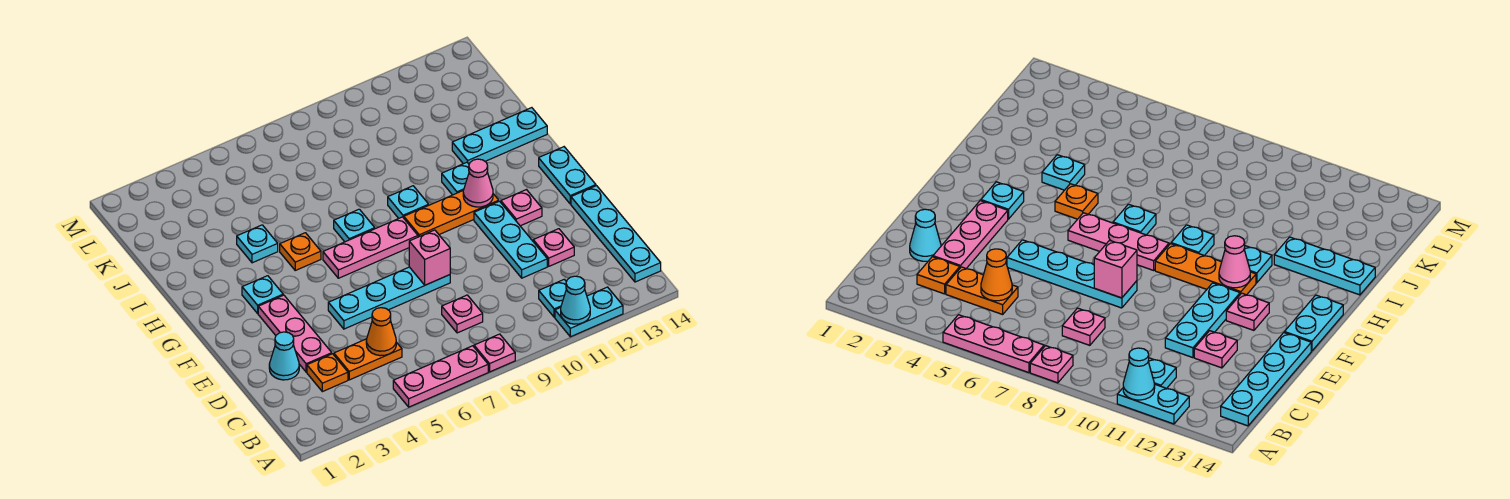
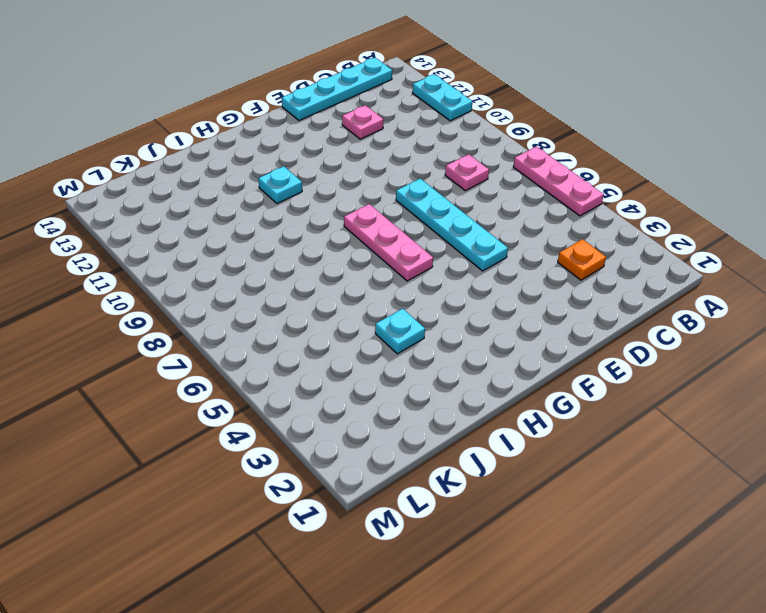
none -> pink plate A8 level 1
none -> cyan plate B11 level 1
none -> orange plate C4:C5 level 1

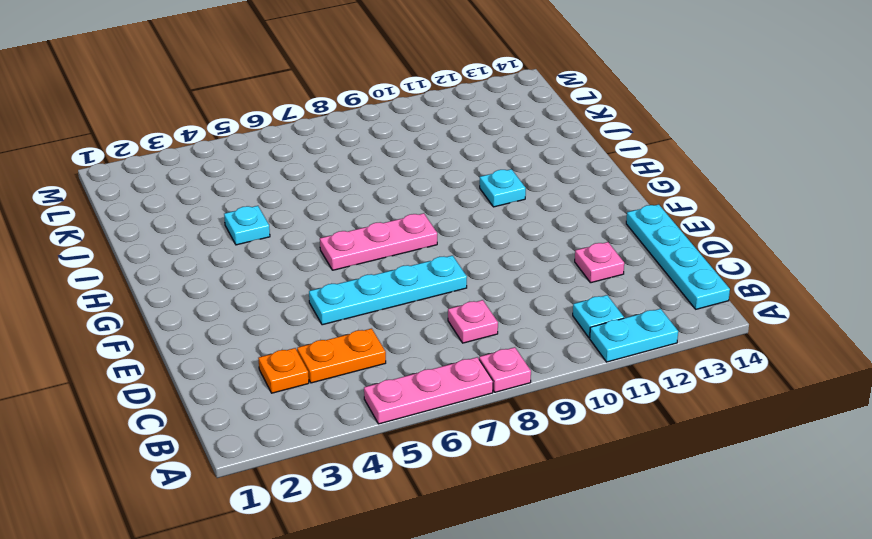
none -> cyan cone D2 level 1
none -> pink plate D3:F3 level 1
none -> cyan plate D11:F11 level 1

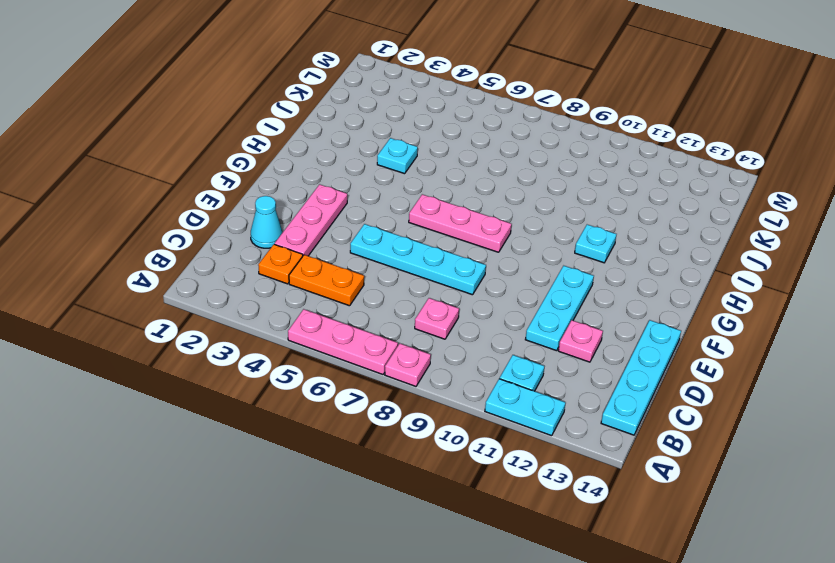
none -> pink plate F12 level 1
none -> cyan plate F14:G14 level 1
none -> cyan plate G3 level 1

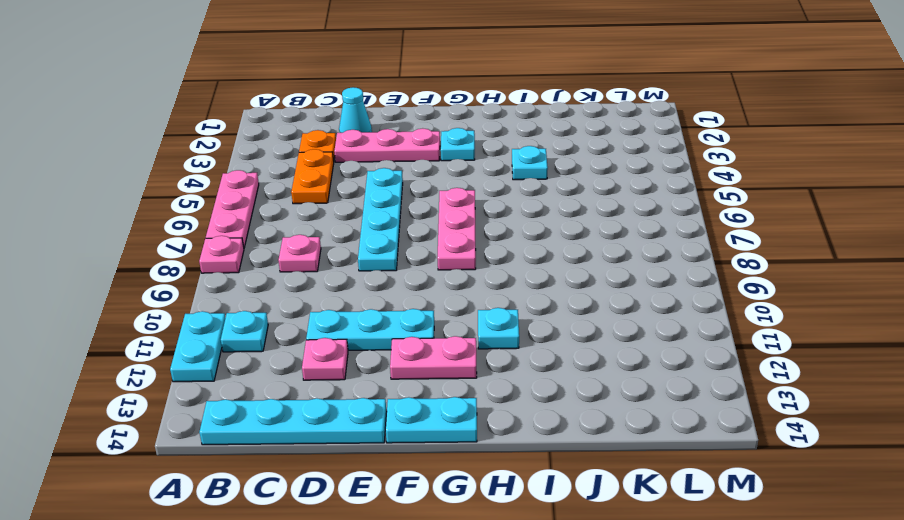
pink plate F12:G12 level 1 -> pink plate F12 level 1
none -> orange plate G9:G11 level 1
none -> orange plate H5 level 1
none -> cyan plate H7 level 1

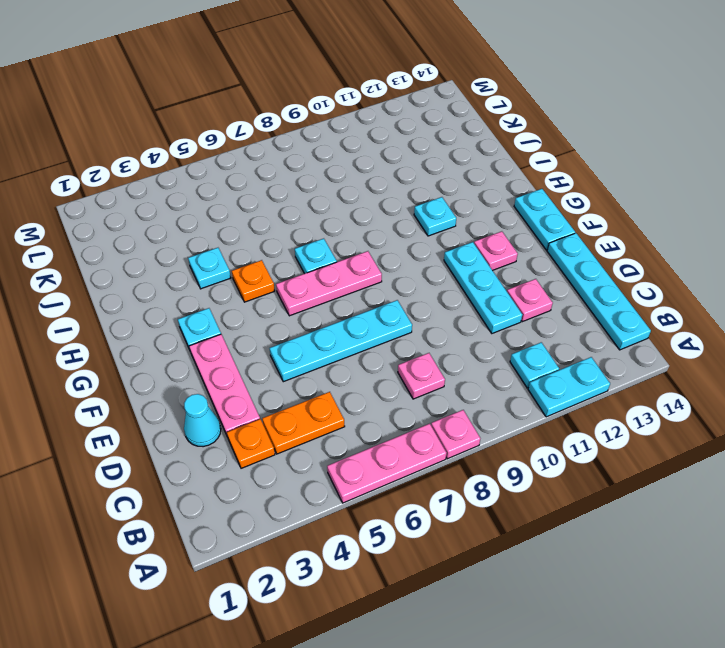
none -> orange plate G9:G11 level 1
none -> cyan plate H9 level 1
none -> cyan plate I12:I14 level 1

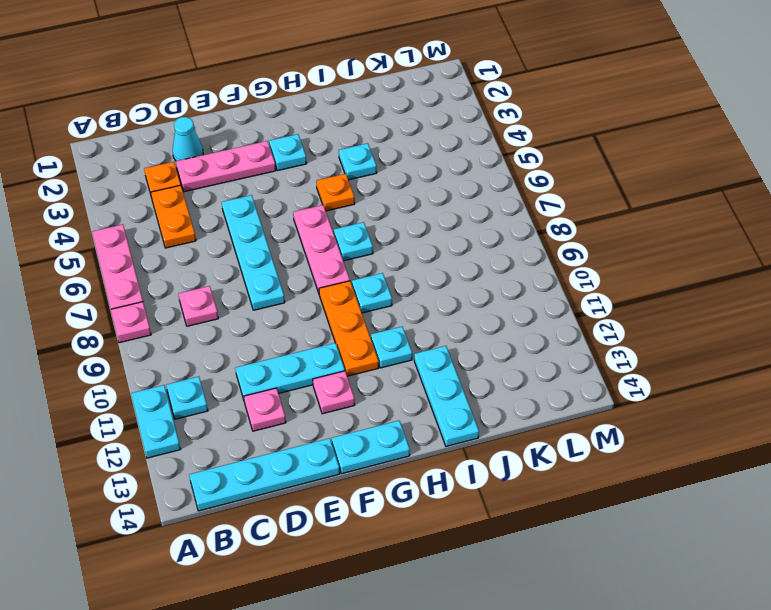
none -> cyan cone A11 level 2
none -> orange cone C5 level 2
none -> pink brick E8 level 2

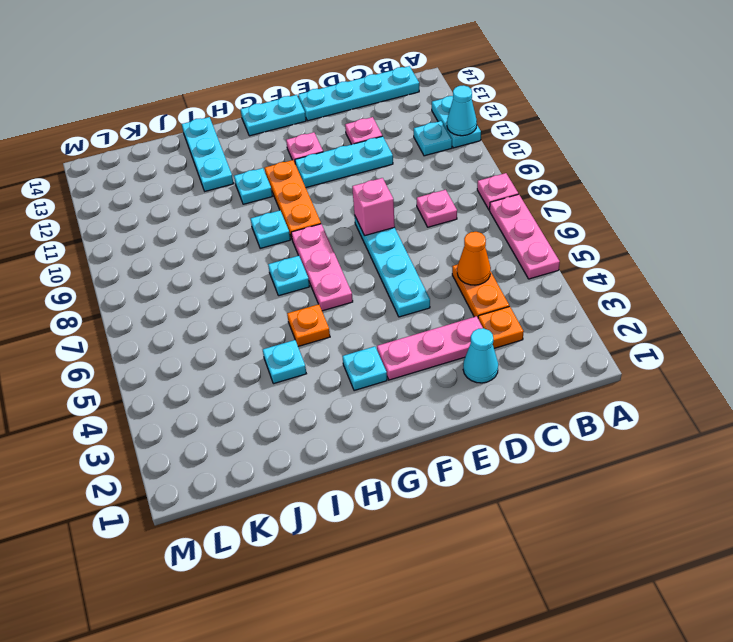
none -> pink cone G11 level 2

